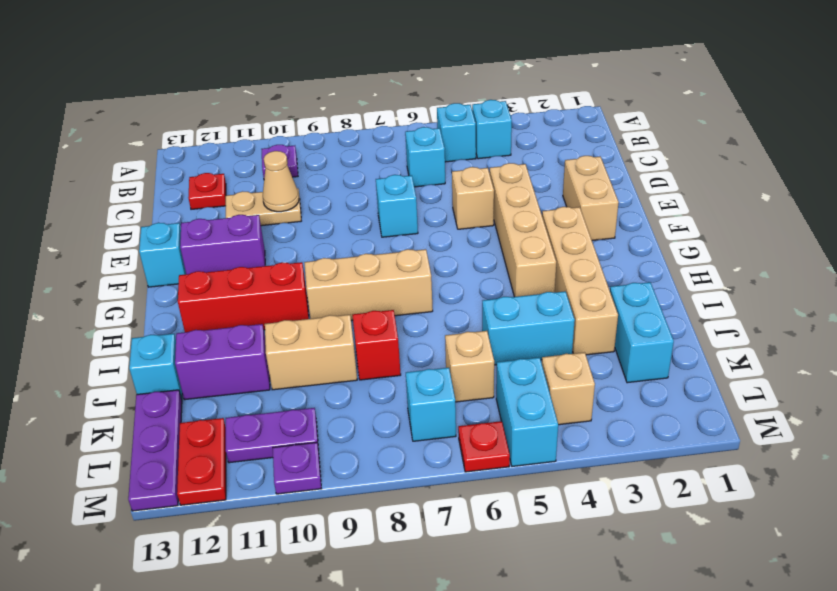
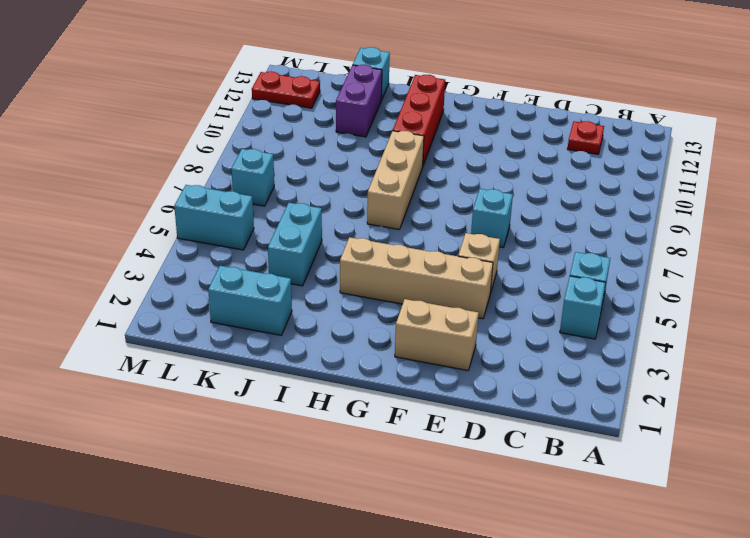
none -> purple plate B10 level 1
none -> cyan brick C6 level 1
none -> tan plate D10:D11 level 1
none -> purple brick F11:F12 level 1

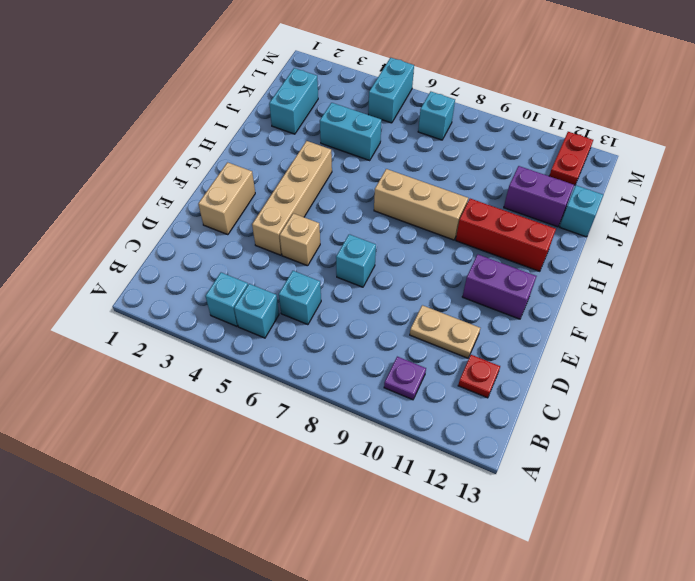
none -> cyan brick F13 level 1
none -> tan brick G3:J3 level 1
none -> red brick J8 level 1
none -> tan brick J9:J10 level 1

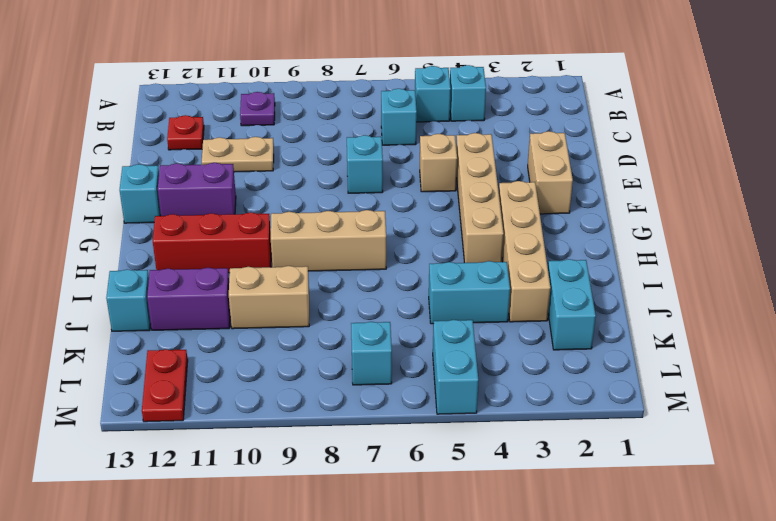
none -> red brick J8 level 1
none -> tan brick K6 level 1
none -> purple plate K13:M13 level 1
none -> tan brick L4 level 1

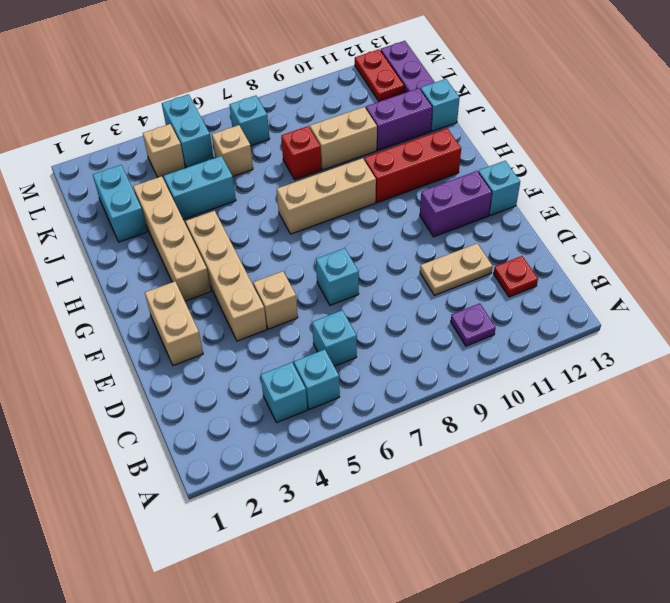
none -> purple plate L10:L11 level 1
none -> red plate M6 level 1
none -> purple plate M10 level 1
none -> tan cone D10 level 2

